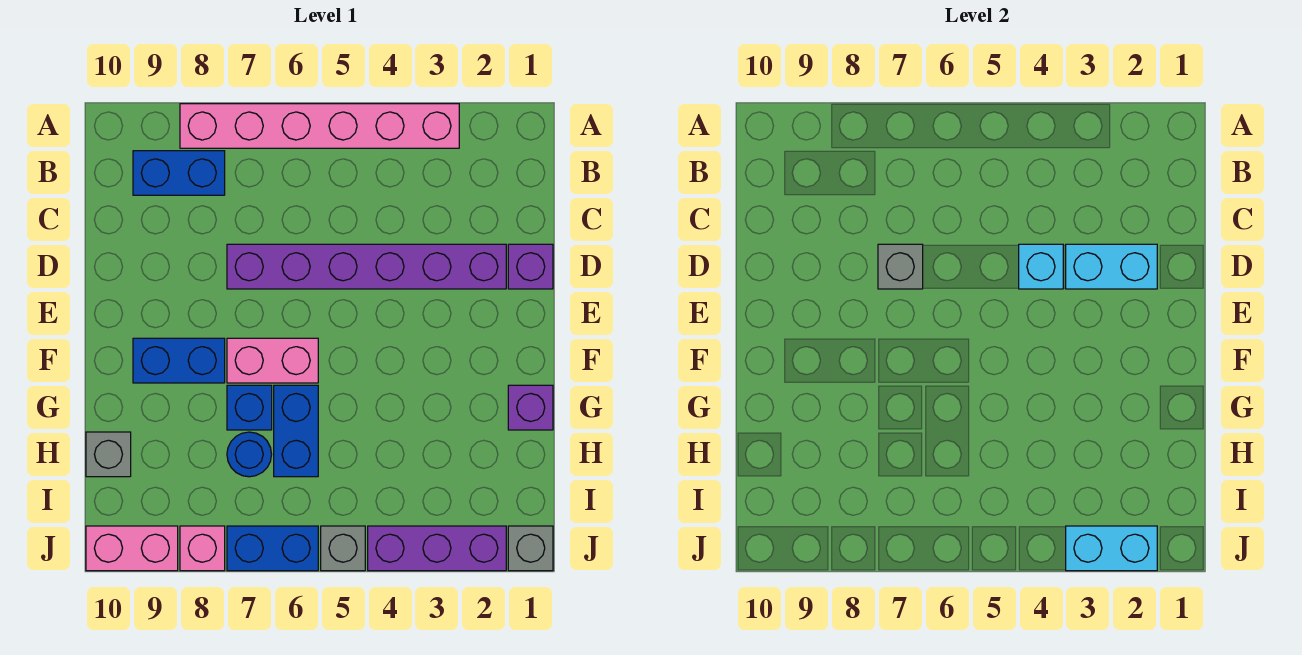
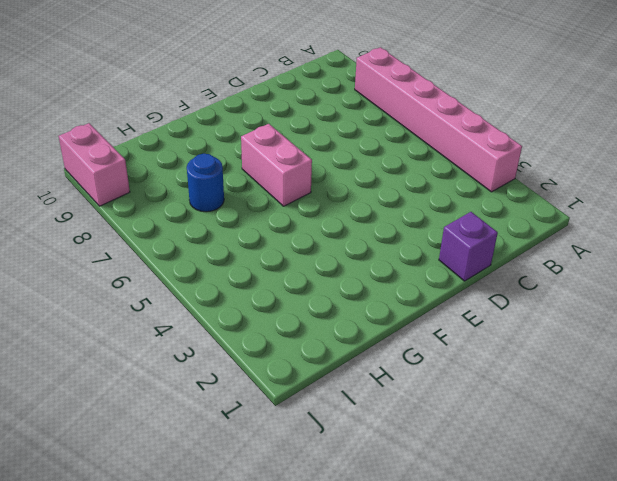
none -> blue brick B8:B9 level 1
none -> purple brick D2:D7 level 1
none -> blue brick F8:F9 level 1

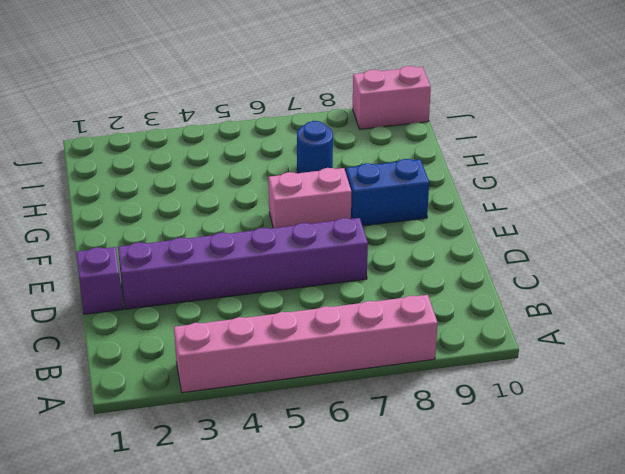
none -> blue brick B8:B9 level 1
none -> purple brick G1 level 1
none -> blue brick G6:H6 level 1

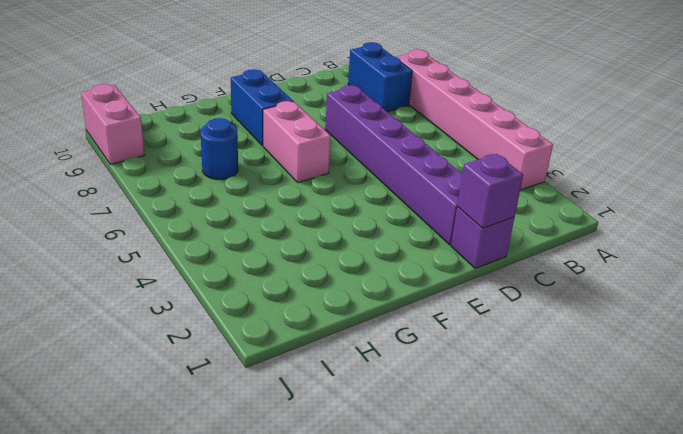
purple brick D1 level 2 -> purple brick G1 level 1
none -> blue brick G6:H6 level 1
none -> blue brick G7 level 1
none -> grey brick H10 level 1

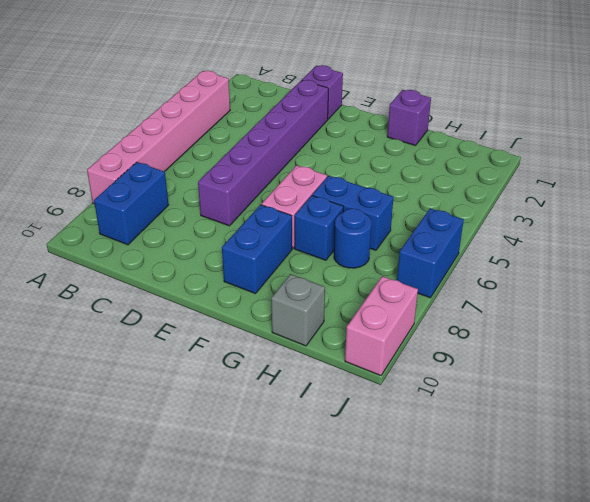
none -> grey brick J1 level 1
none -> purple brick J2:J4 level 1
none -> grey brick J5 level 1

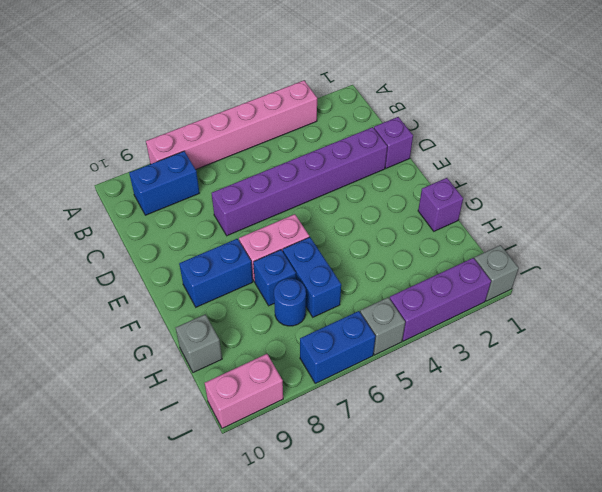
none -> pink brick J8 level 1
none -> cyan brick D2:D3 level 2
none -> cyan brick D4 level 2

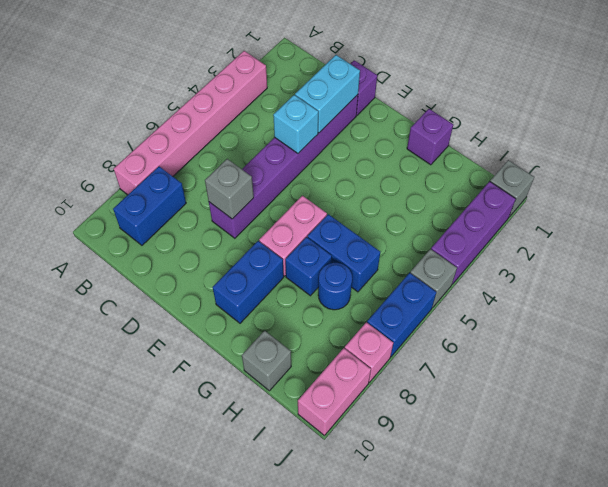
none -> cyan brick J2:J3 level 2

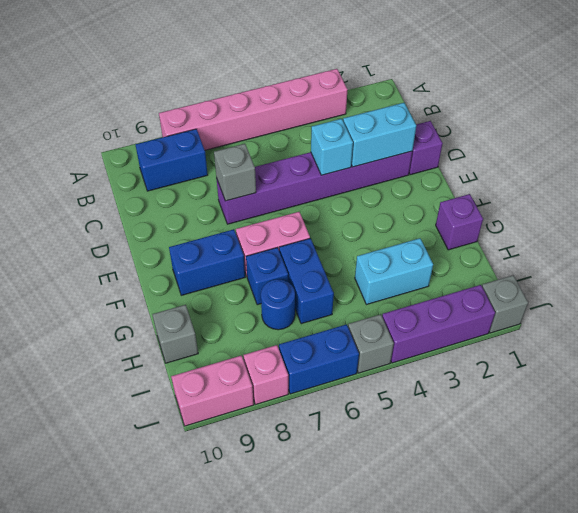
cyan brick H3:H4 level 1 -> cyan brick J2:J3 level 2

